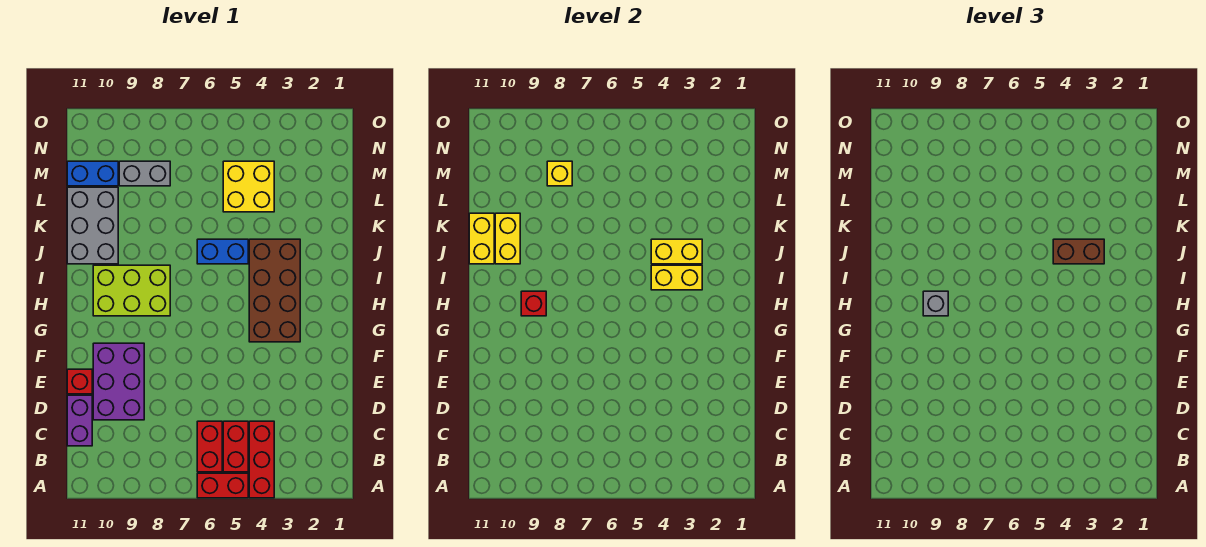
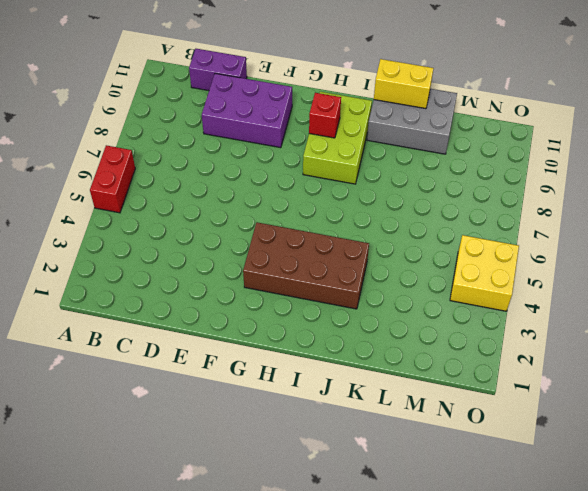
yellow brick N4:O5 level 1 -> yellow brick L4:M5 level 1
none -> red brick A4:C4 level 1
none -> red brick B5:C5 level 1
none -> red brick B6:C6 level 1

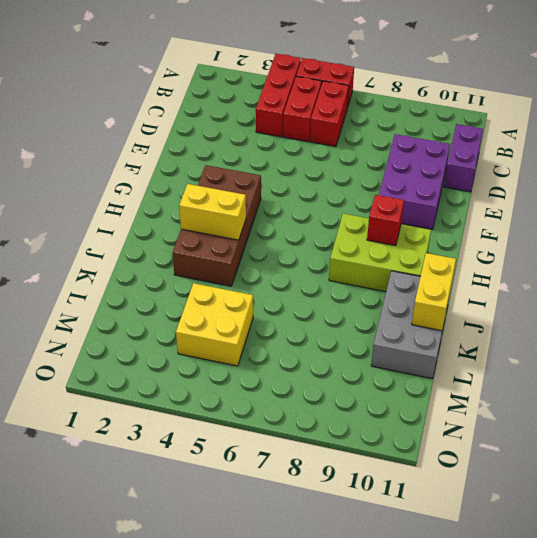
none -> red brick E11 level 1
none -> blue brick J5:J6 level 1
none -> grey brick M8:M9 level 1

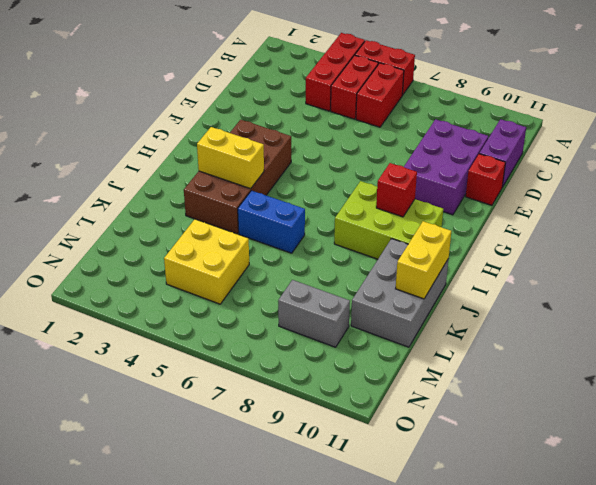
none -> blue brick M10:M11 level 1
none -> yellow brick J3:J4 level 2
none -> yellow brick J10:K10 level 2

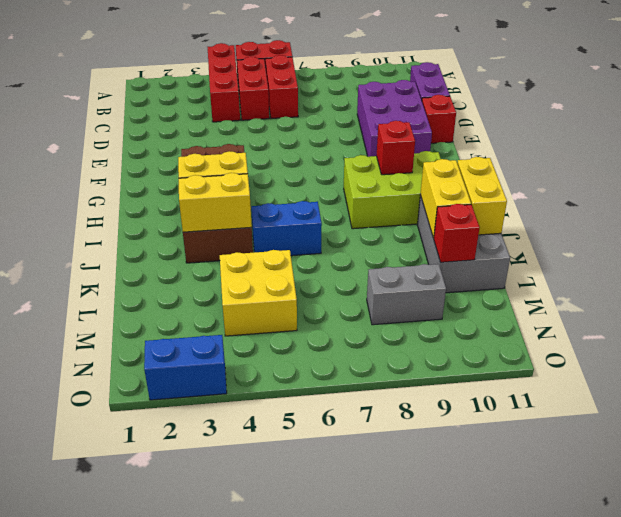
red brick L10 level 2 -> none
blue brick O2:O3 level 1 -> blue brick M10:M11 level 1
none -> yellow brick M8 level 2
none -> grey brick H9 level 3
none -> brown brick J3:J4 level 3

